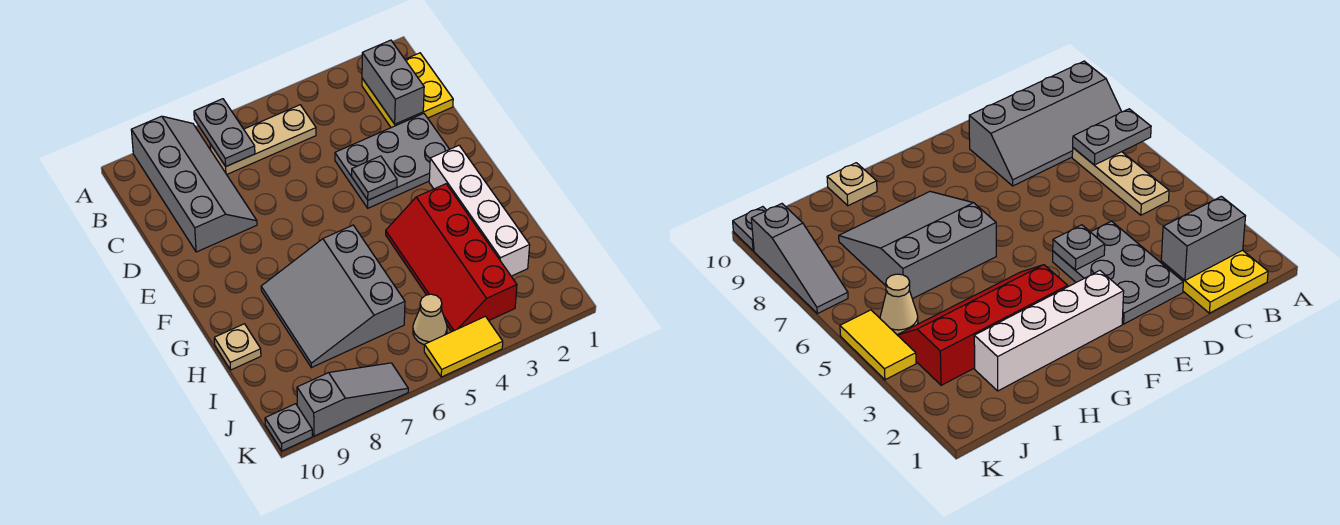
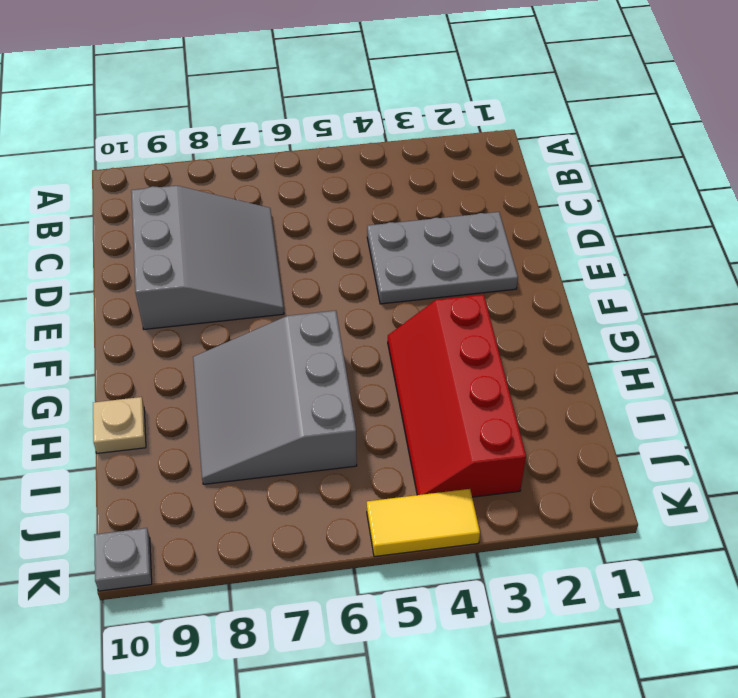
grey slope C7:E9 level 1 top 9 -> grey slope A8:D9 level 1 top 9
none -> yellow plate B1:C2 level 1
none -> tan plate B5:B7 level 1
none -> white brick F2:I2 level 1

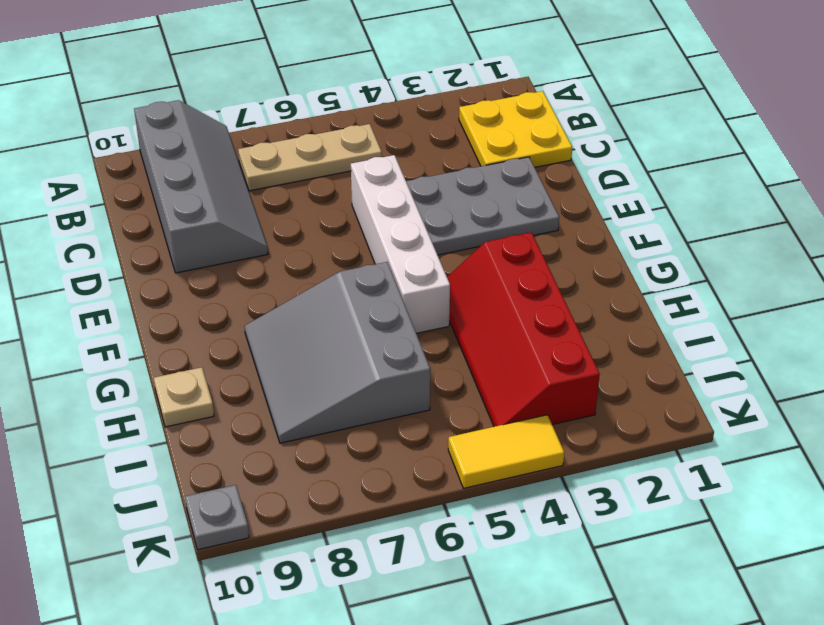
white brick D5:G5 level 1 -> white brick F2:I2 level 1
none -> tan cone J5 level 1
none -> grey slope K7:K9 level 1 top 9
none -> grey plate A7:B7 level 2

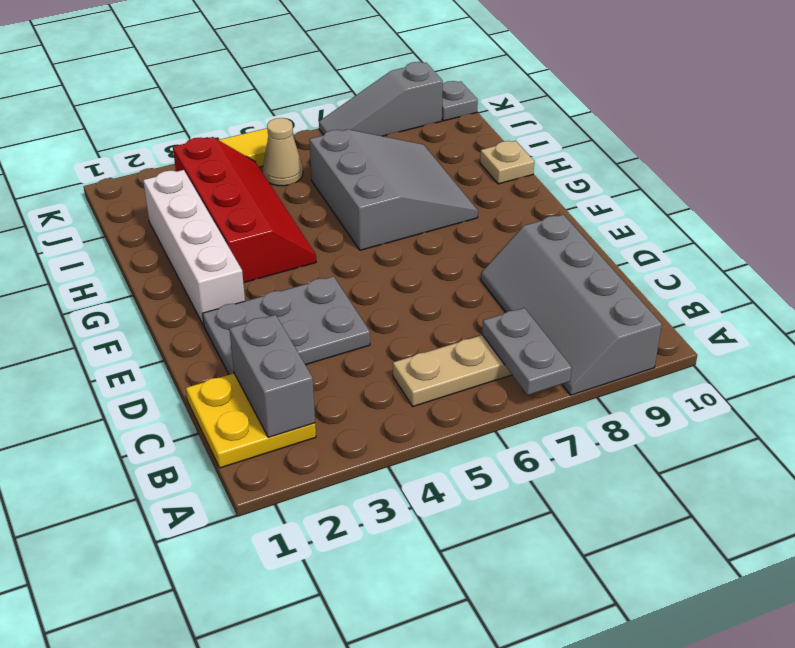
none -> grey plate E4 level 2

